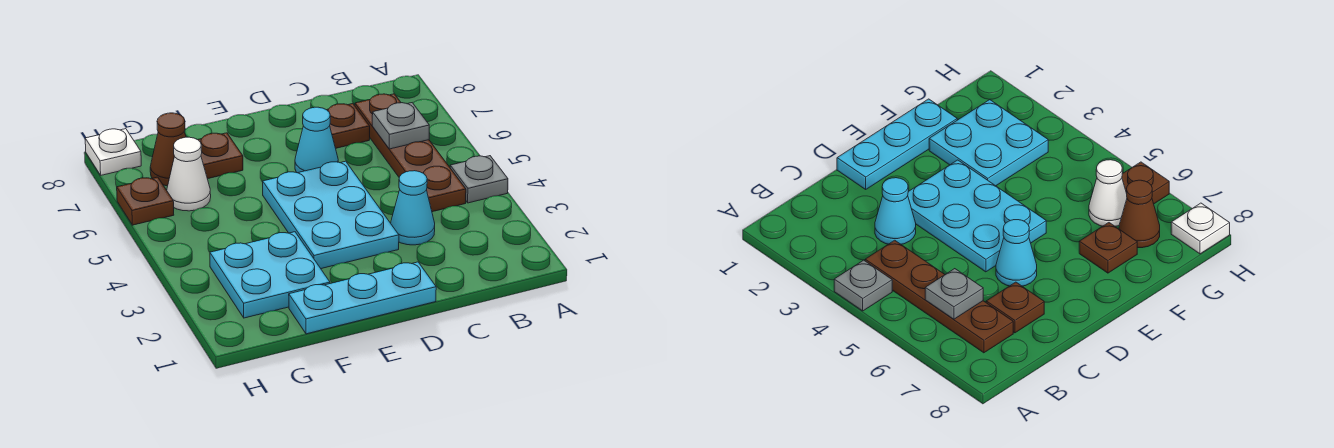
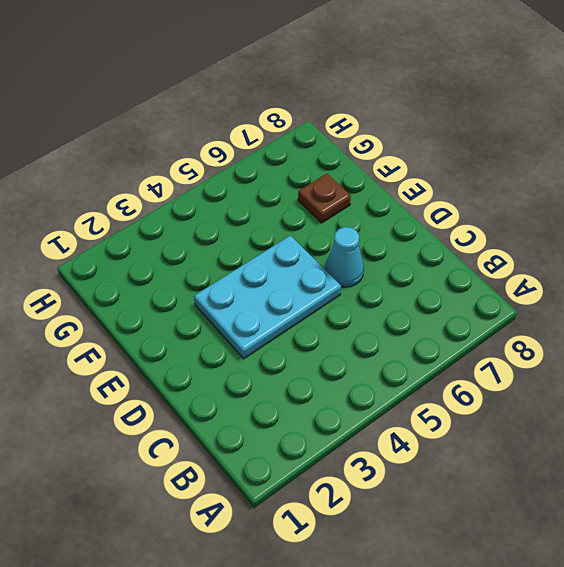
none -> grey plate A4 level 1
none -> brown plate B4:B7 level 1
none -> cyan cone C3 level 1

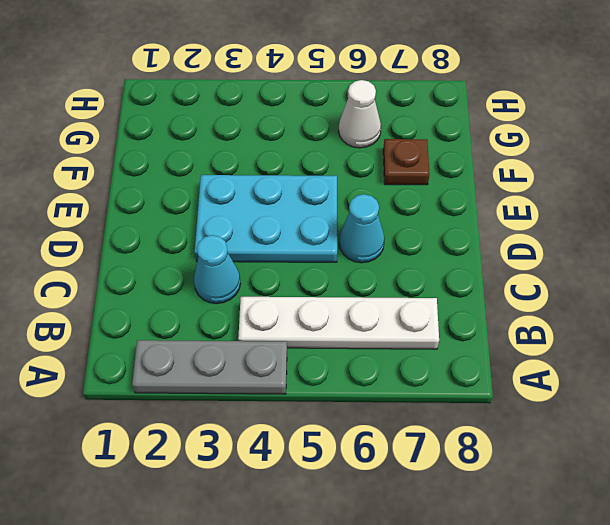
grey plate A2:A4 level 1 -> grey plate A4 level 1
white plate B4:B7 level 1 -> brown plate B4:B7 level 1
none -> brown plate C7 level 1
none -> cyan plate D1:F1 level 1
none -> cyan plate F2:G3 level 1

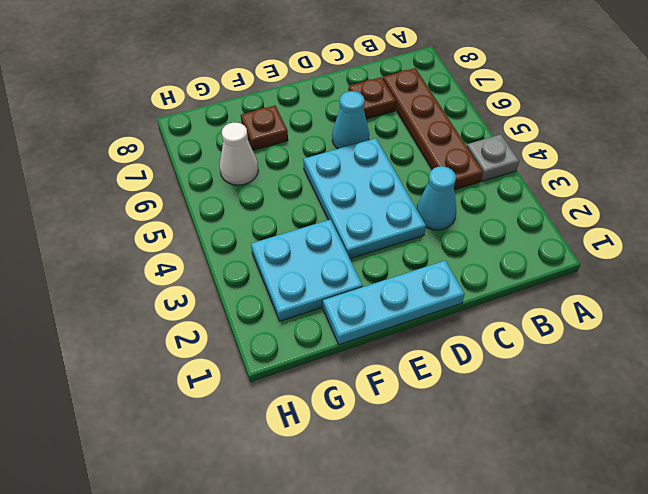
none -> brown cone G7 level 1
none -> brown plate H6 level 1
none -> white plate H8 level 1

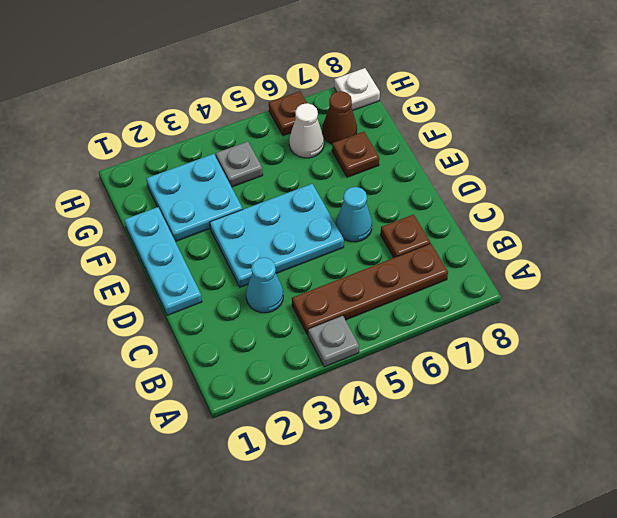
grey plate G4 level 1 -> grey plate B6 level 2

